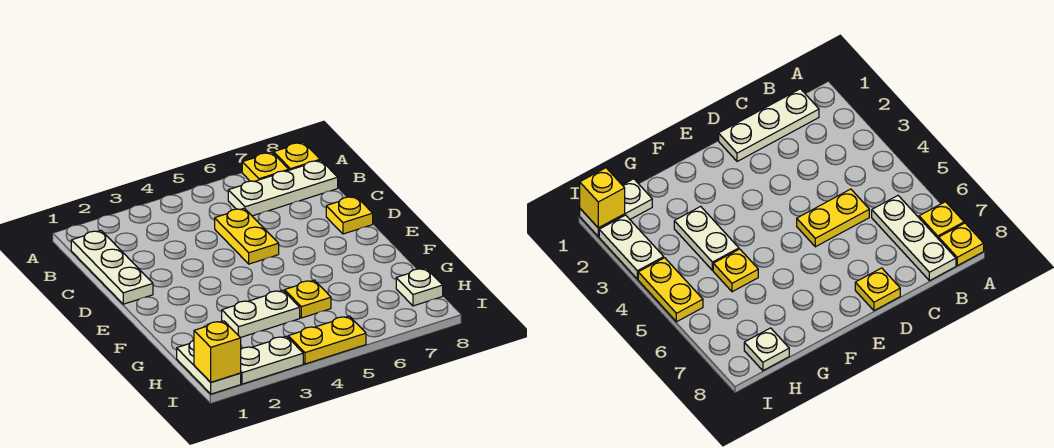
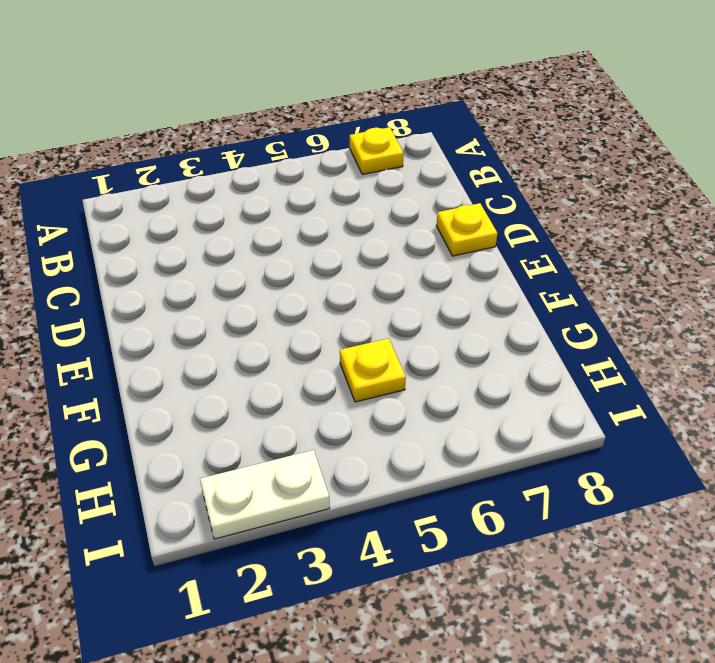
none -> yellow plate A8 level 1
none -> white plate B1:D1 level 1
none -> white plate B6:B8 level 1

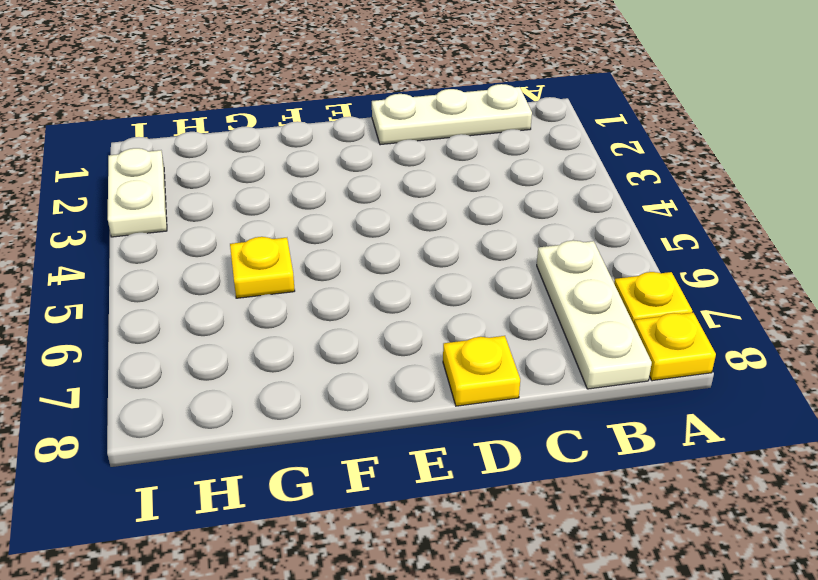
none -> yellow plate C5:D5 level 1
none -> white plate G3:G4 level 1
none -> white plate H1:I1 level 1

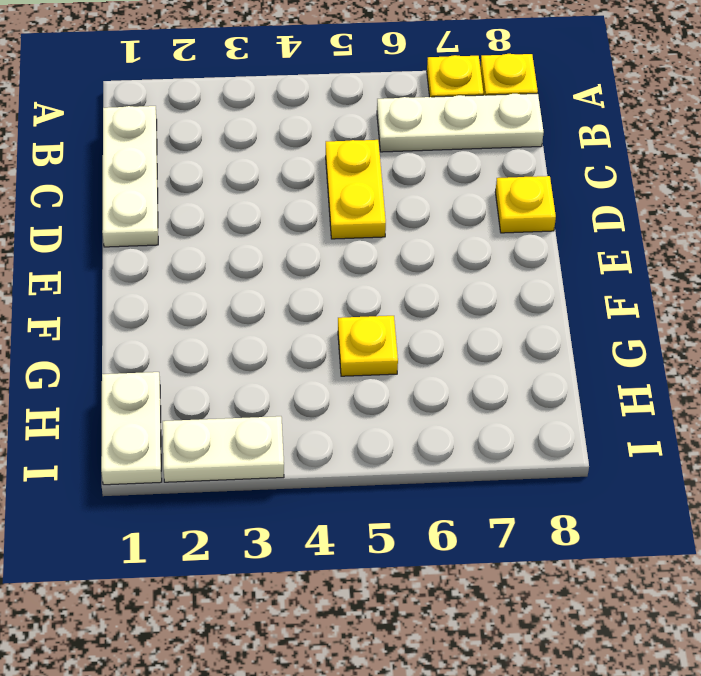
none -> white plate G3:G4 level 1
none -> white plate H8 level 1
none -> yellow plate I4:I5 level 1

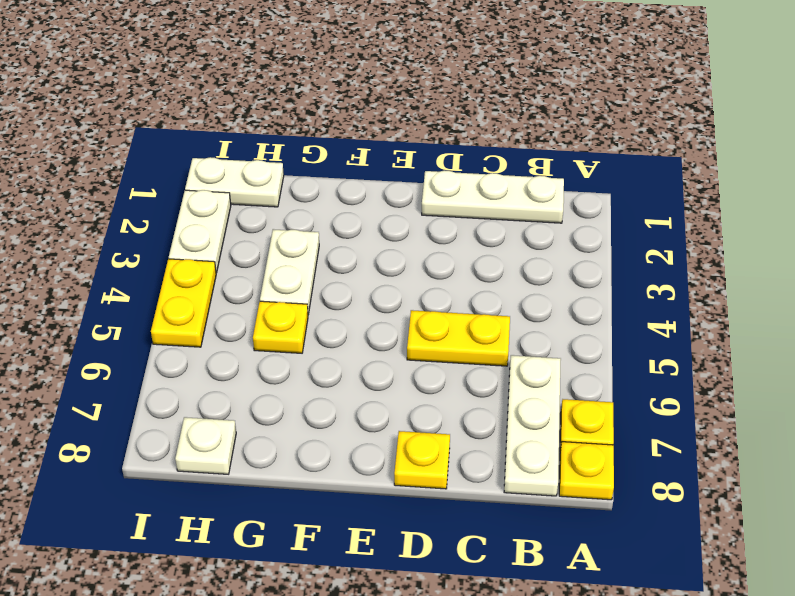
none -> yellow brick I1 level 2

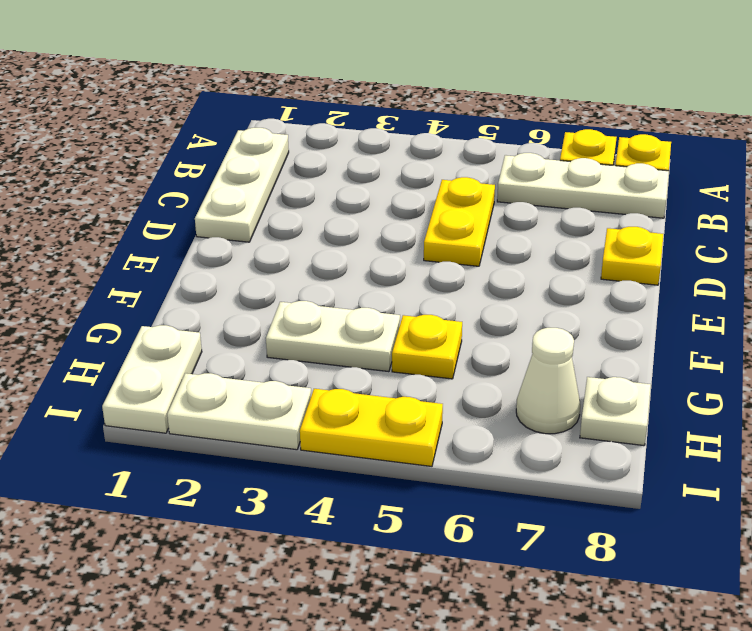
white cone H7 level 1 -> none
none -> yellow brick I1 level 2

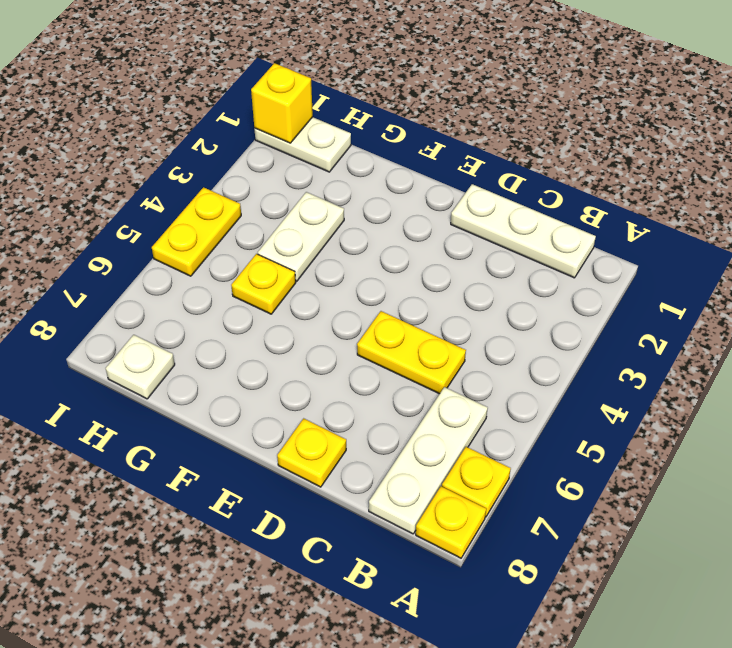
none -> white plate I2:I3 level 1

